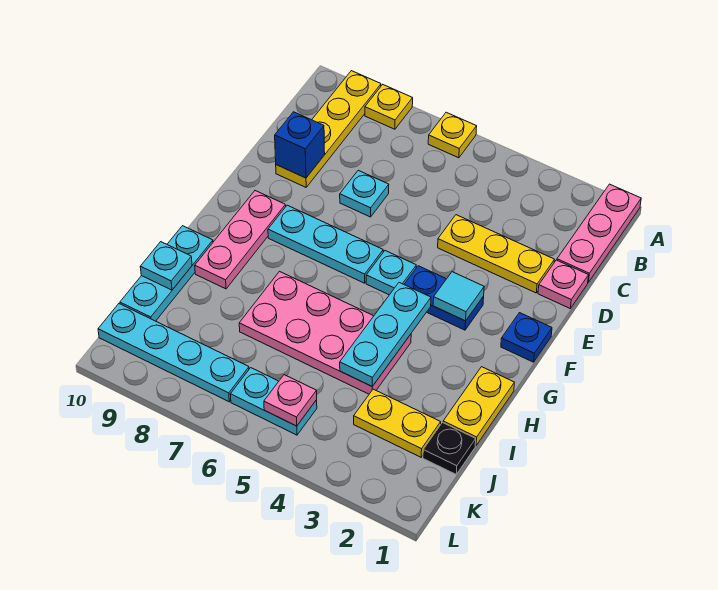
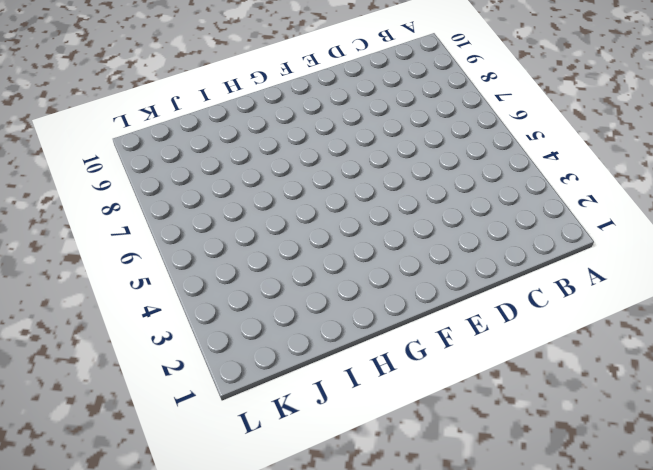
none -> pink plate A1:C1 level 1
none -> yellow plate A6 level 1
none -> yellow plate A8 level 1

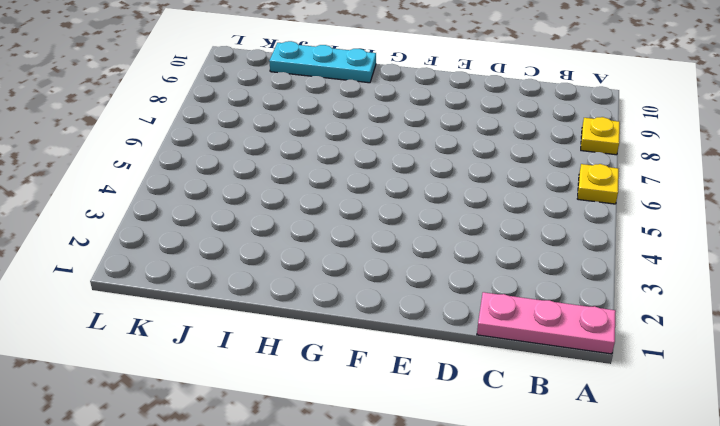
none -> yellow plate A9:D9 level 1
none -> pink plate D1 level 1
none -> yellow plate D2:D4 level 1

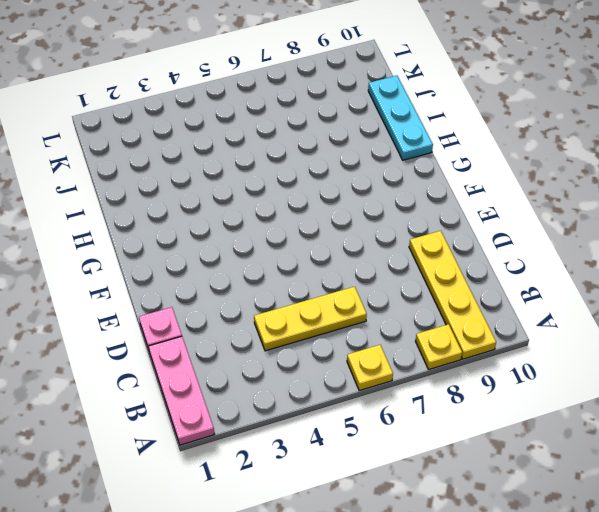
yellow plate C4:C6 level 1 -> yellow plate D2:D4 level 1
none -> cyan plate D7 level 1
none -> blue plate F1 level 1
none -> blue plate F3:F4 level 1

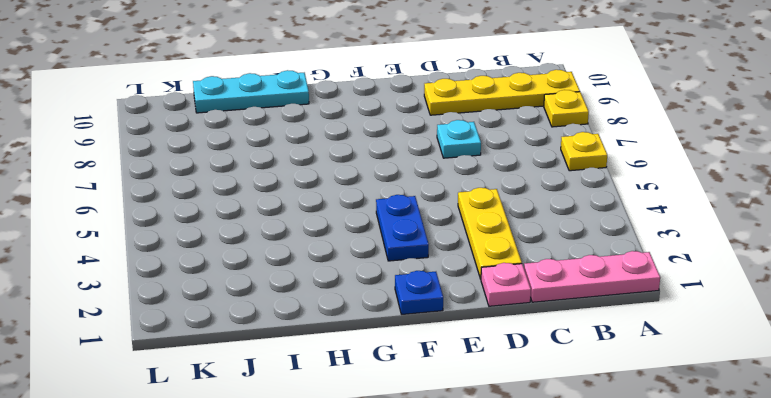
none -> cyan plate F5 level 1
none -> cyan plate F6:F8 level 1
none -> pink plate F9:H9 level 1

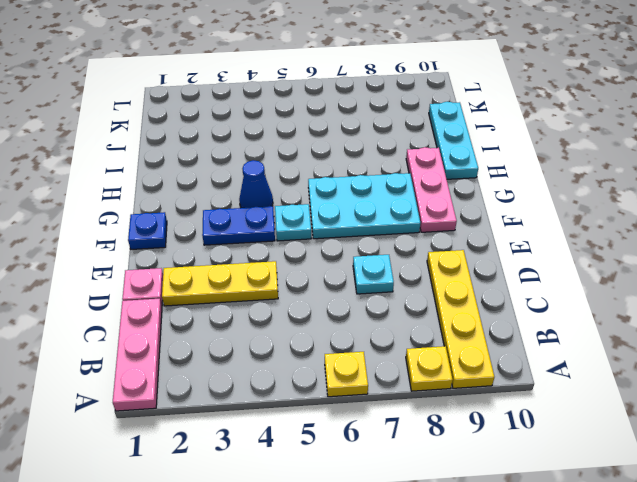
cyan plate F6:G8 level 1 -> cyan plate F6:F8 level 1
blue cone G4 level 1 -> none
none -> yellow plate H1:I1 level 1
none -> pink plate H4:I7 level 1
none -> black plate J1 level 1

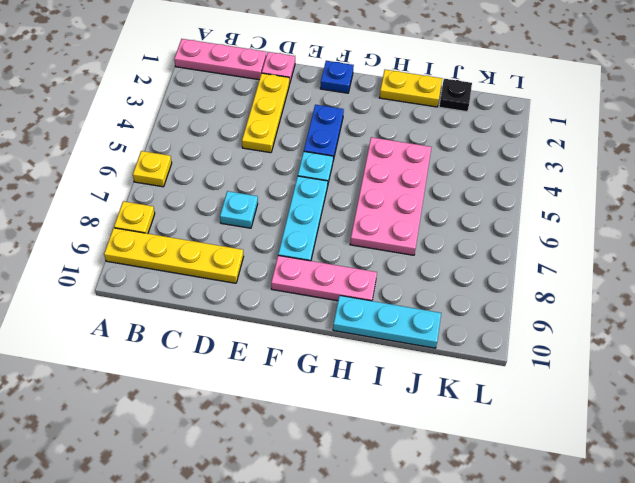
none -> yellow plate J2:J3 level 1
none -> cyan plate K5:K6 level 1
none -> cyan plate K7:K10 level 1

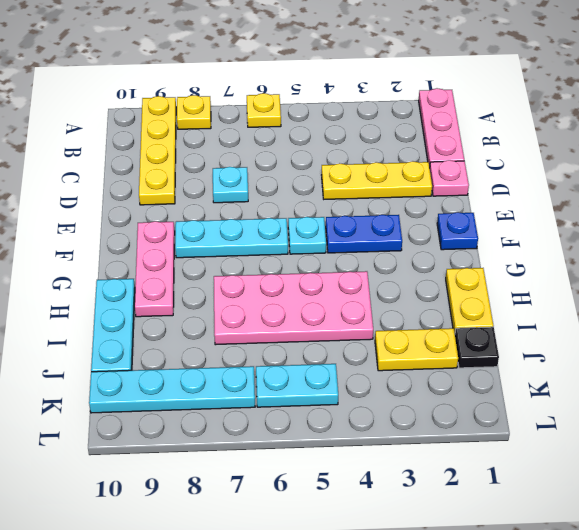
none -> blue brick D9 level 2
none -> cyan tile F3 level 2
none -> cyan plate G4:I4 level 2

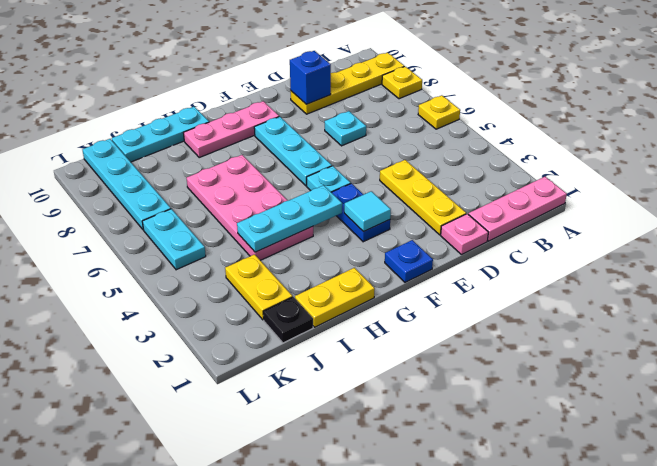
none -> cyan plate I10 level 2
none -> pink plate K5 level 2

